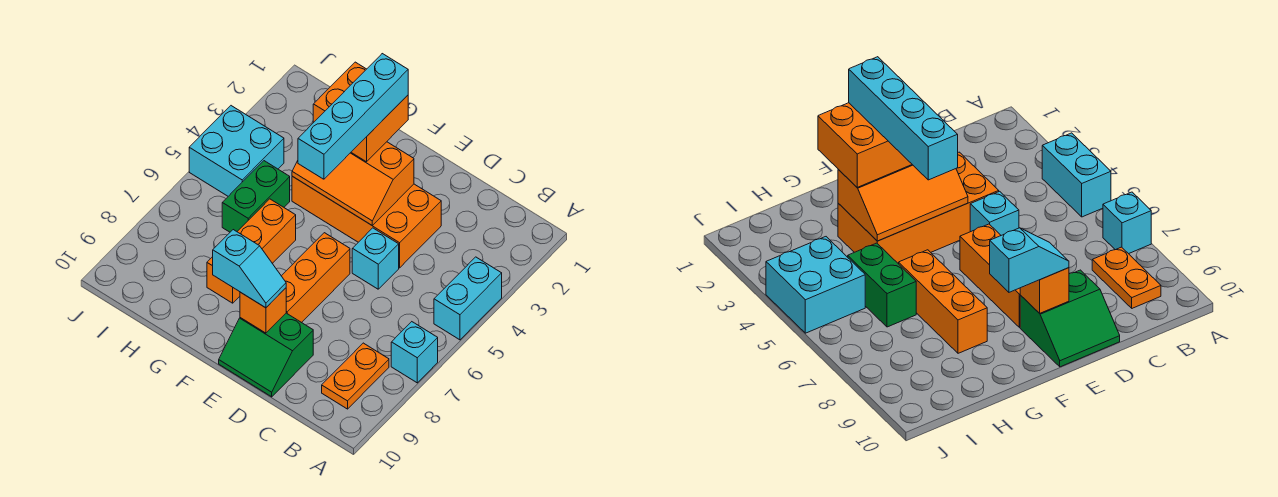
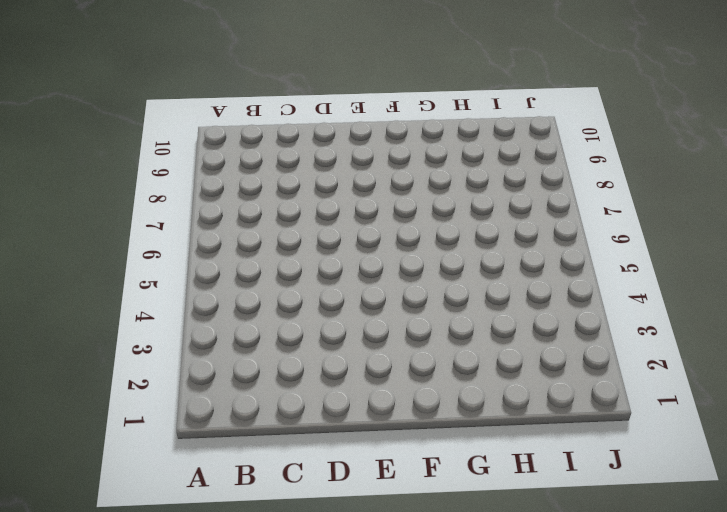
none -> cyan brick A4:A5 level 1
none -> cyan brick A7 level 1
none -> orange plate B8:B9 level 1

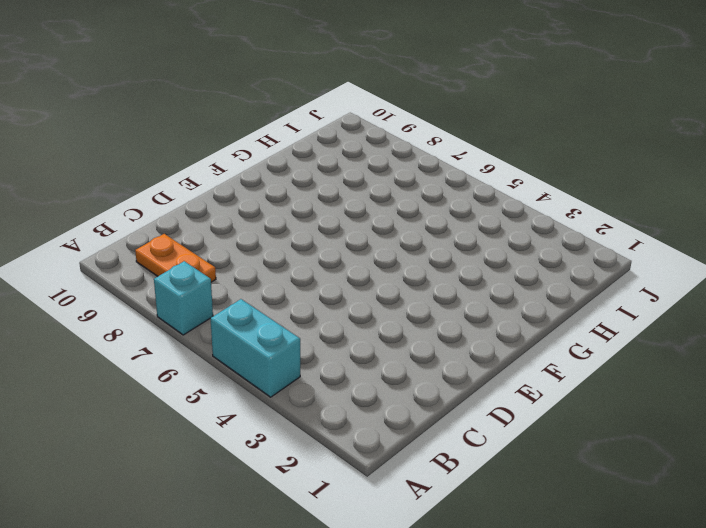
none -> orange brick D3:G4 level 1
none -> cyan brick D5 level 1
none -> green slope D9:E10 level 1 top 9

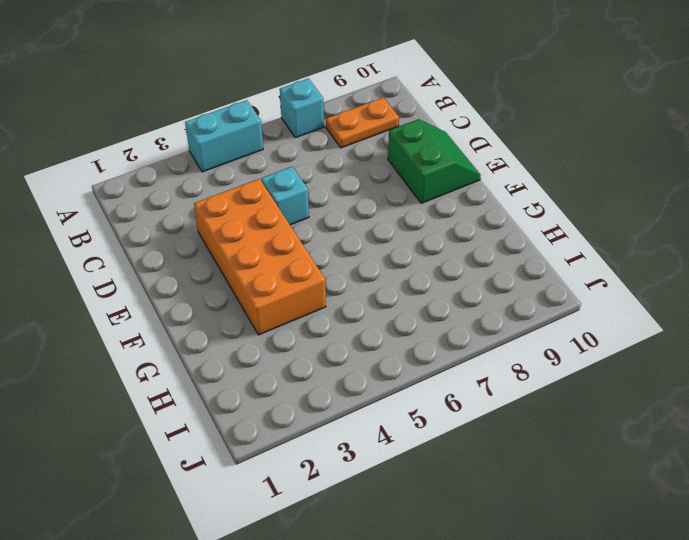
none -> orange brick E6:E8 level 1
none -> orange brick G6:G8 level 1
none -> green brick H5:H6 level 1

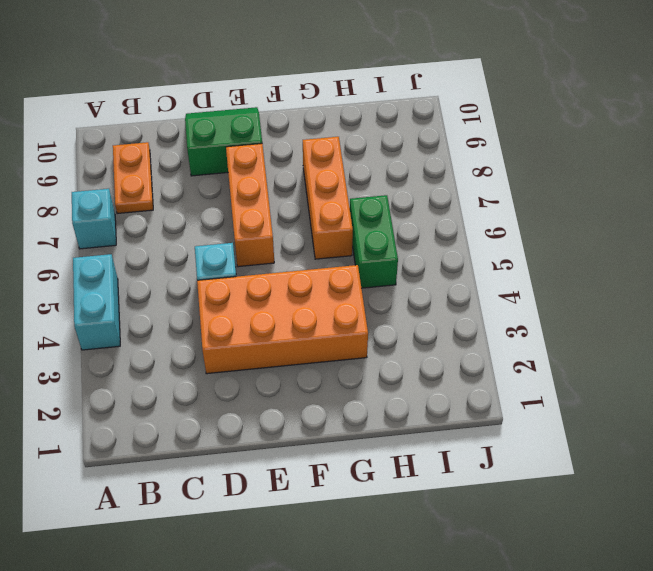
none -> cyan brick I4:J5 level 1
none -> orange slope E3:G4 level 2 top 3
none -> orange brick E9 level 2

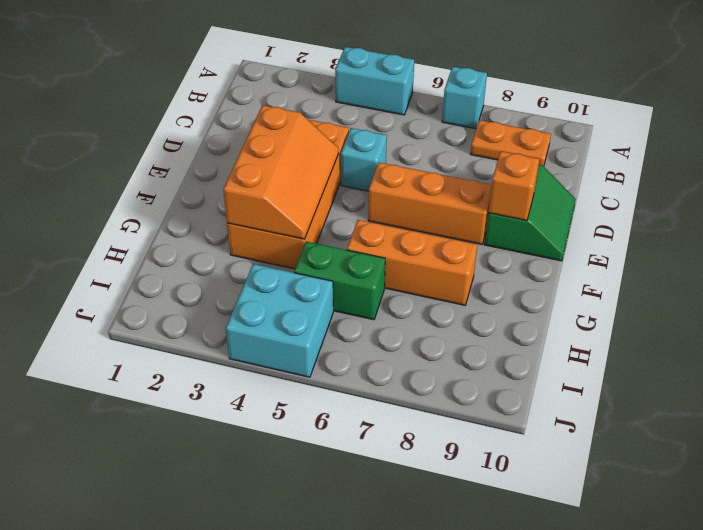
none -> cyan slope E9:F9 level 3 top F
none -> orange brick F2:G3 level 3
none -> cyan brick F2:F5 level 4

